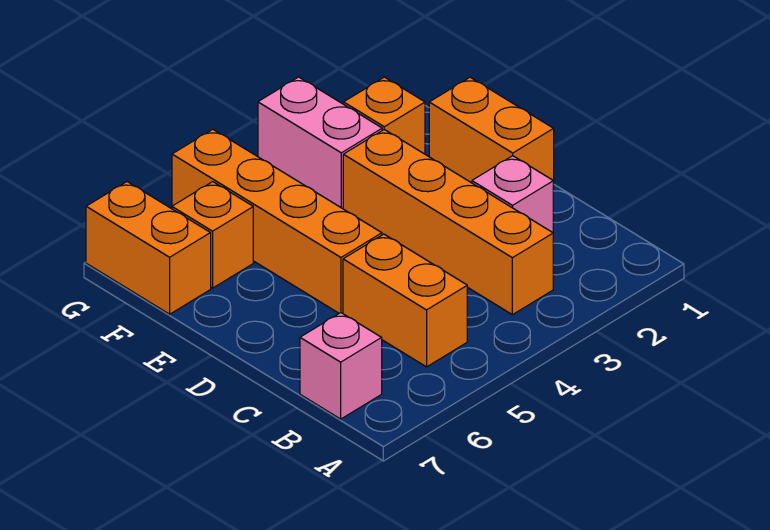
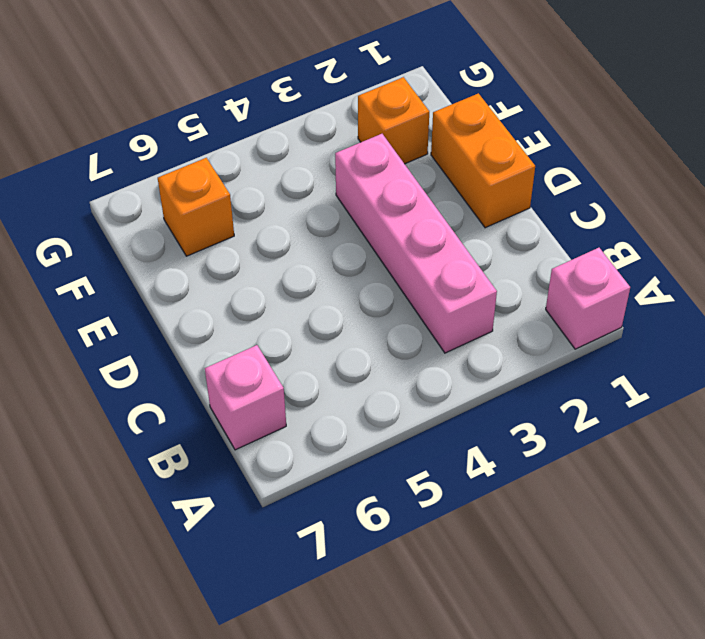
pink brick A1 level 1 -> pink brick C2 level 1
pink brick B3:E3 level 1 -> orange brick B3:E3 level 1
none -> orange brick B5:C5 level 1
none -> orange brick D5:G5 level 1

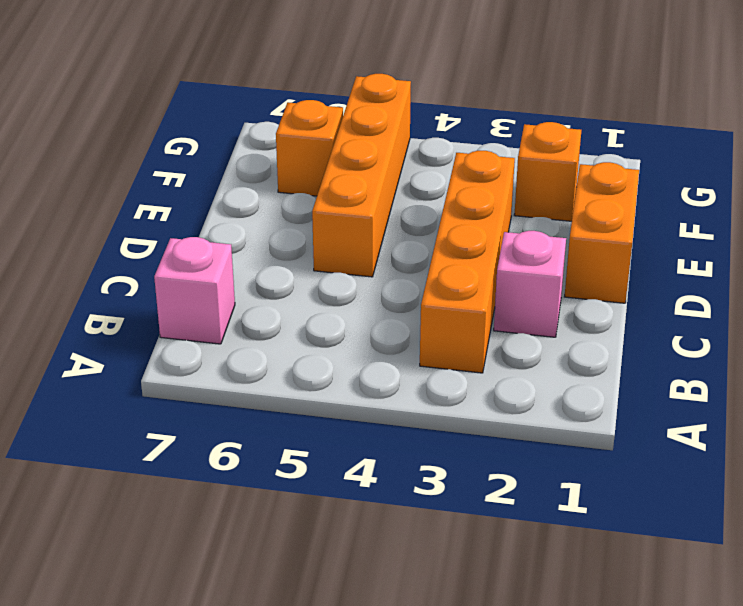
none -> orange brick B5:C5 level 1
none -> pink brick F3:G3 level 1

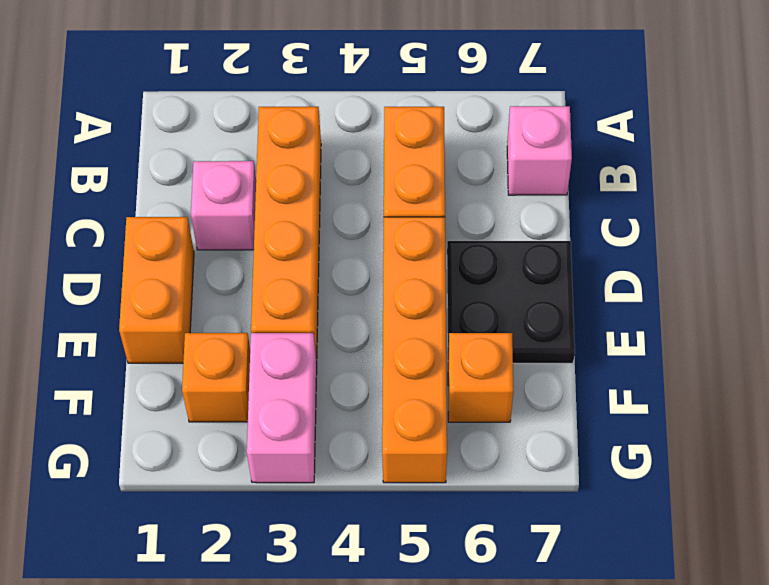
black plate D6:E7 level 1 -> none
none -> orange brick F7:G7 level 1

